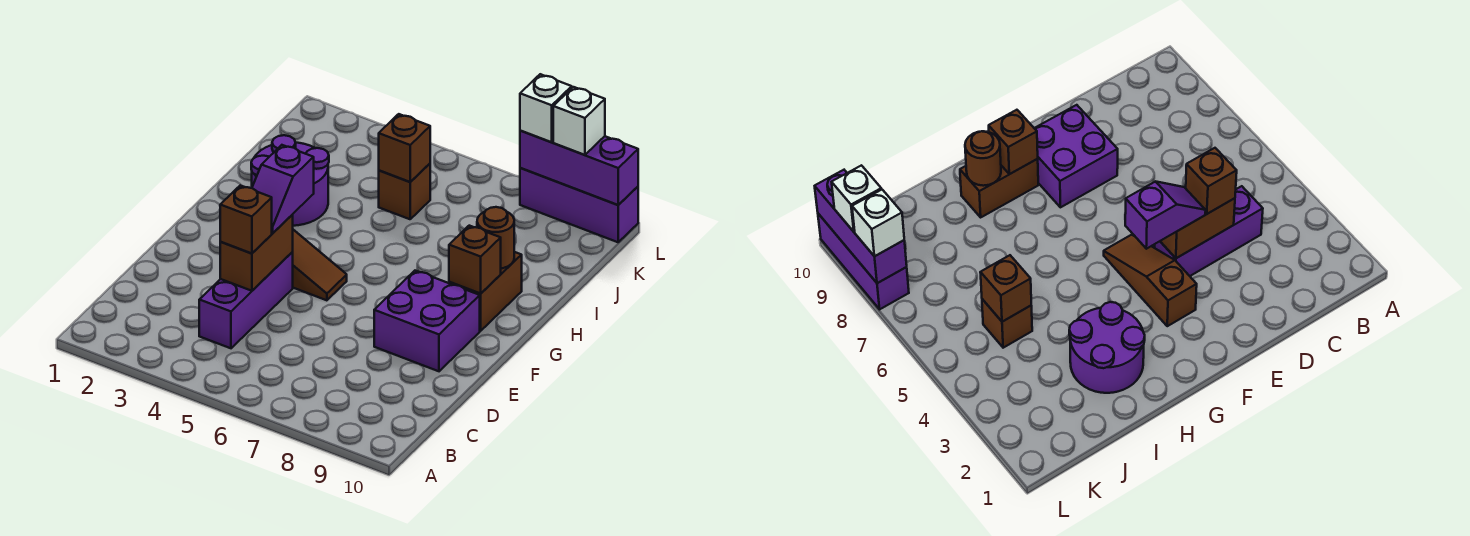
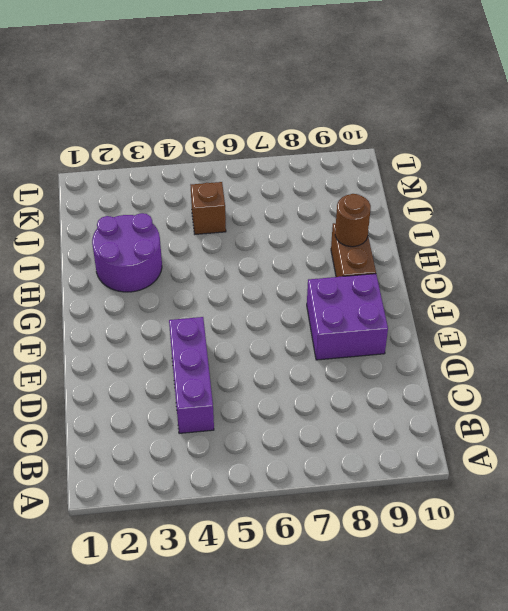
none -> brown slope F3:F5 level 1 top 3
none -> purple brick L8:L10 level 1
none -> brown brick D4:E4 level 2

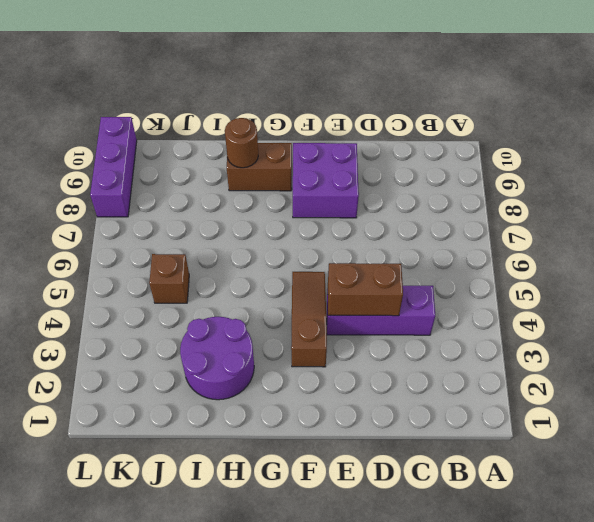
none -> brown brick G9 level 2
none -> brown brick J5 level 2
none -> purple brick L8:L10 level 2

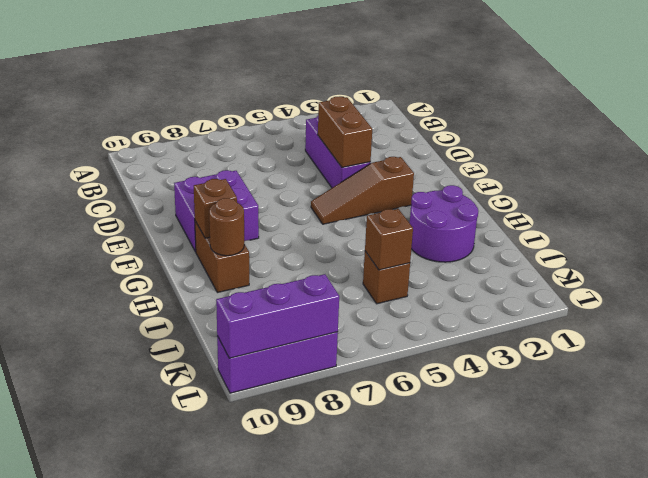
none -> brown brick D4 level 3
none -> purple slope E4:F4 level 3 top F
none -> white brick L8 level 3

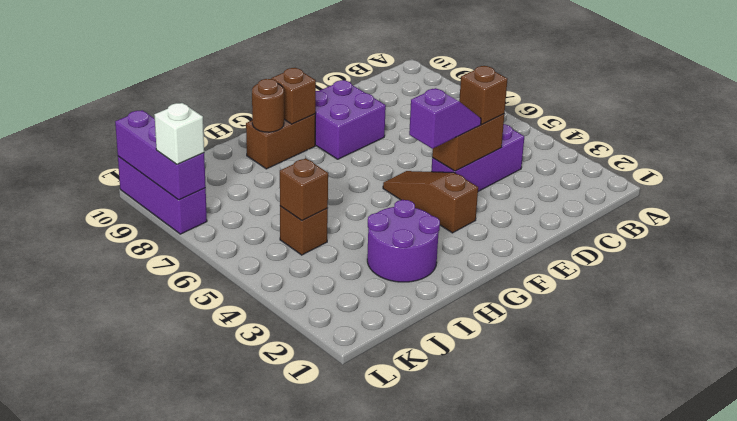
none -> white brick L9 level 3

